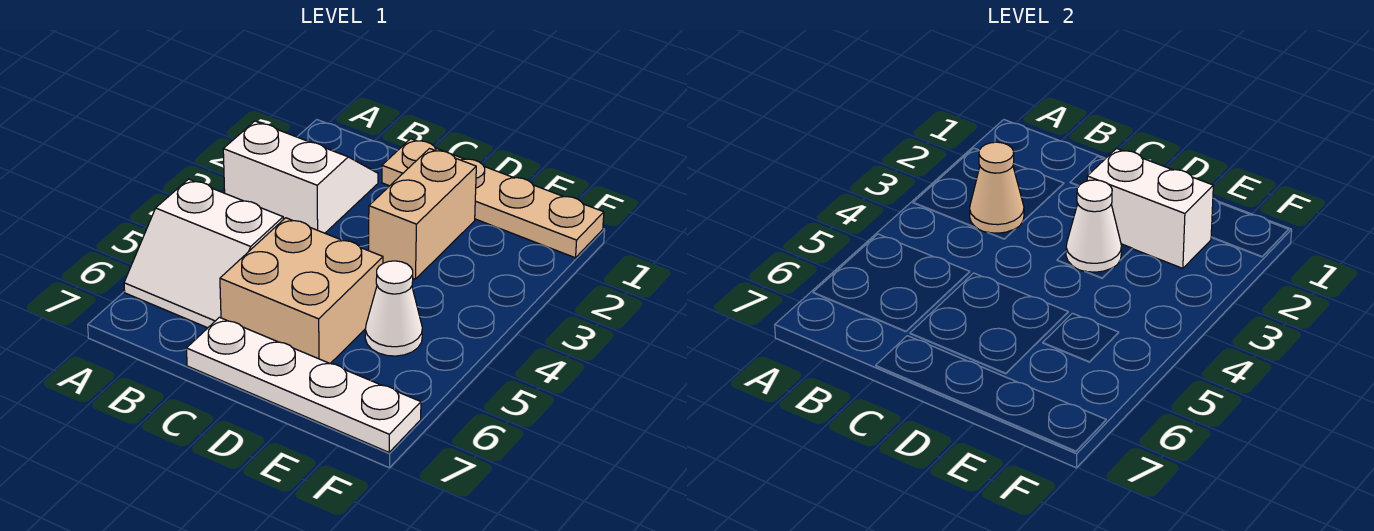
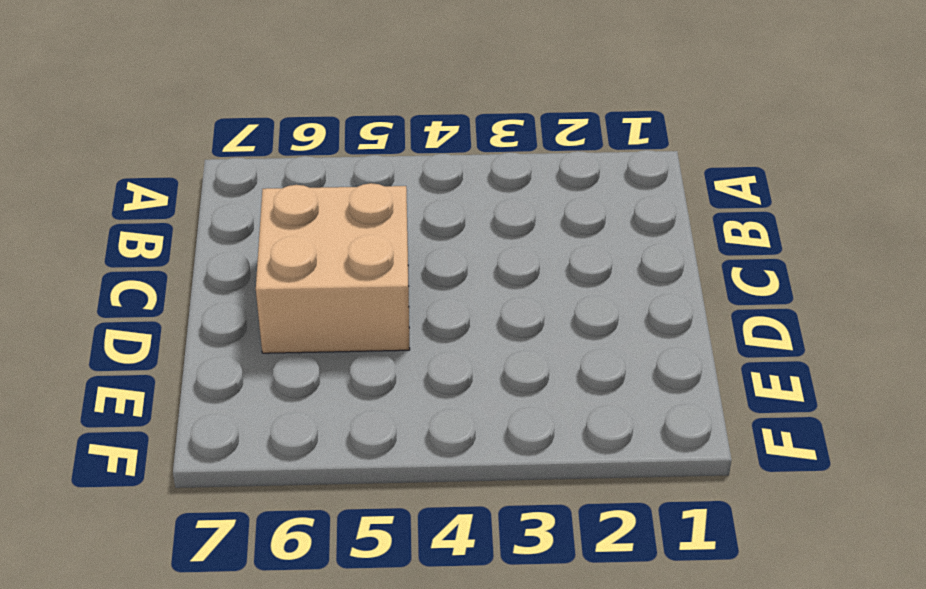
none -> white slope A2:B3 level 1 top 3
none -> white slope A5:B6 level 1 top 5

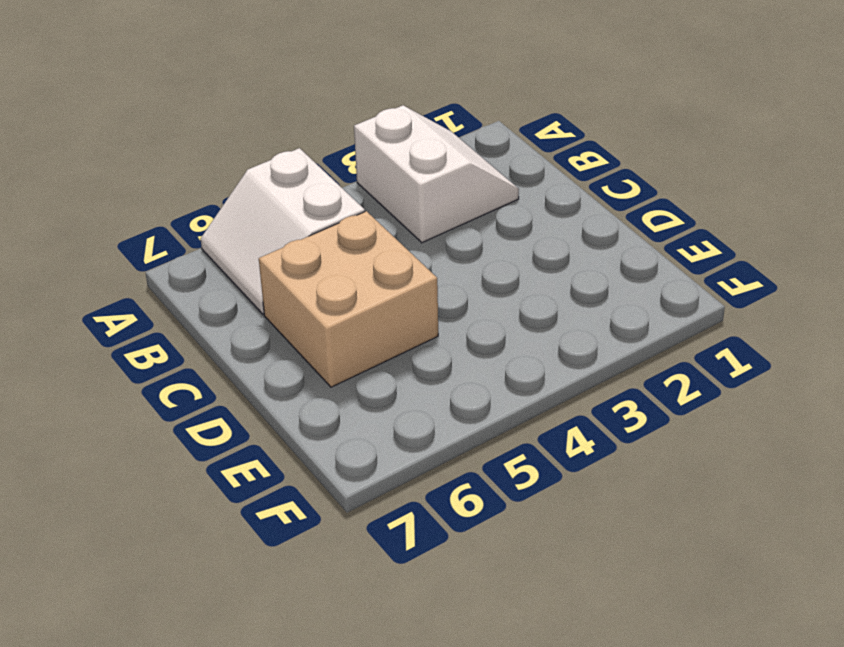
none -> tan plate C1:F1 level 1
none -> white plate C7:F7 level 1

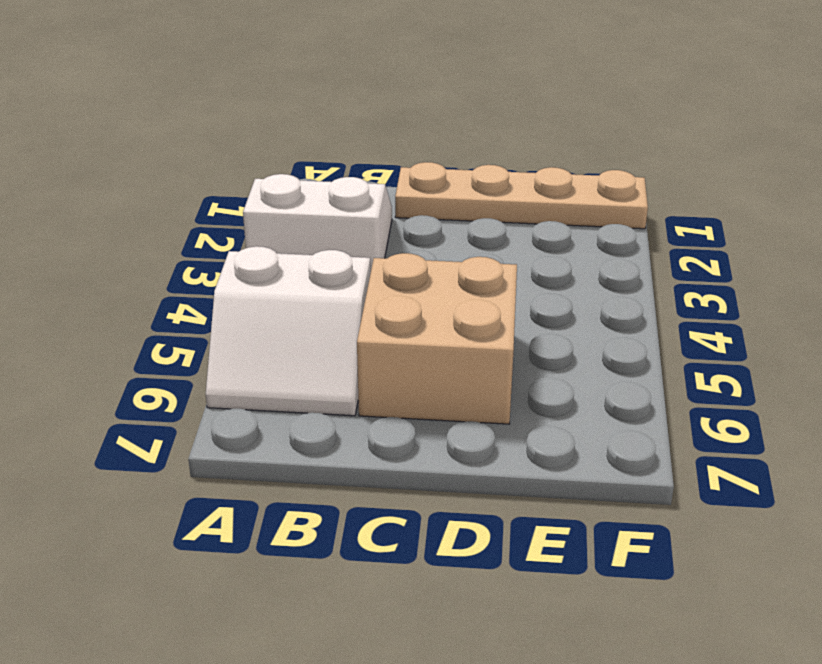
none -> white plate C7:F7 level 1
none -> tan brick D2:D3 level 1

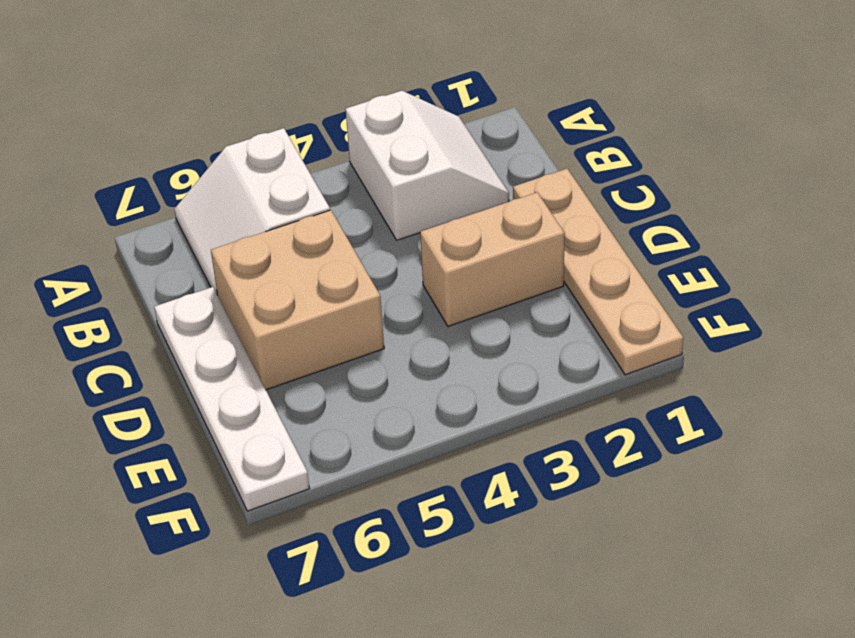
none -> white cone E5 level 1
none -> tan cone B3 level 2

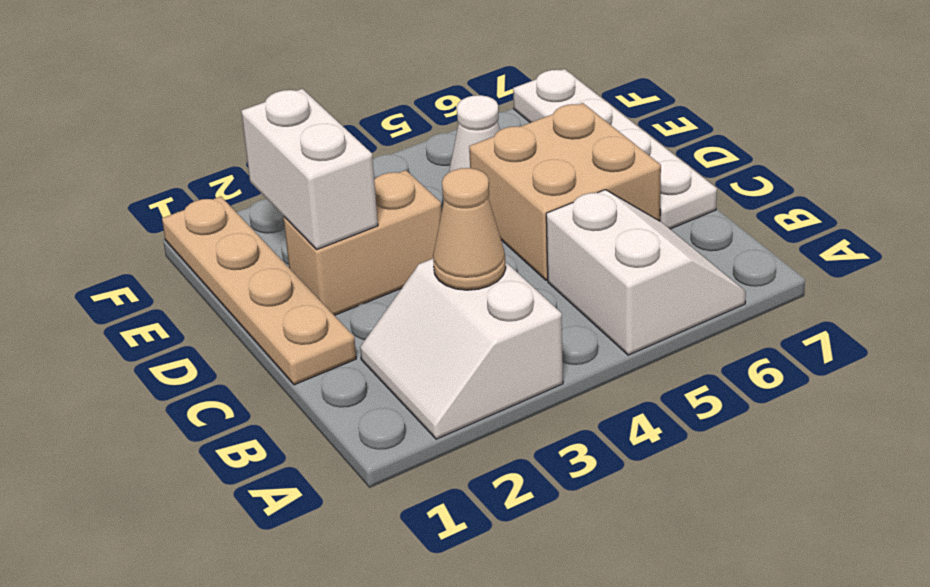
none -> white cone D3 level 2

